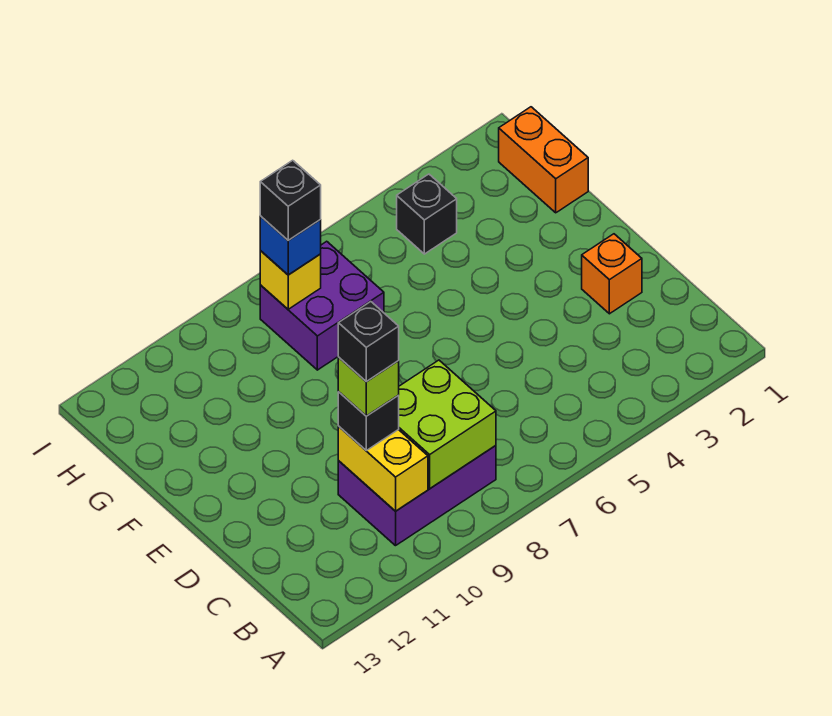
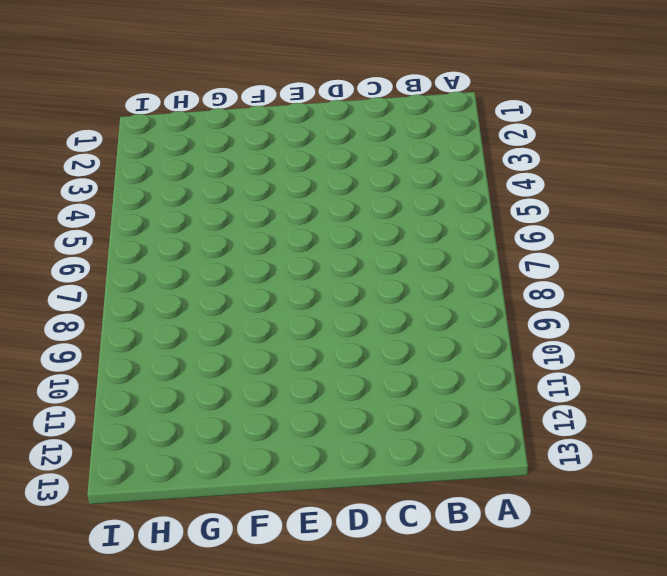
none -> purple brick B8:C10 level 1
none -> orange brick D2 level 1
none -> orange brick G1:H1 level 1

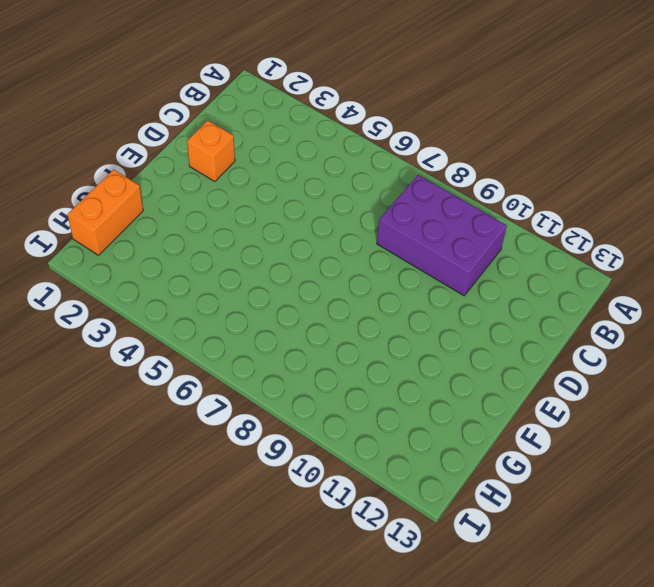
none -> purple brick G7:H8 level 1
none -> black brick H4 level 1
none -> lime brick B8:C9 level 2

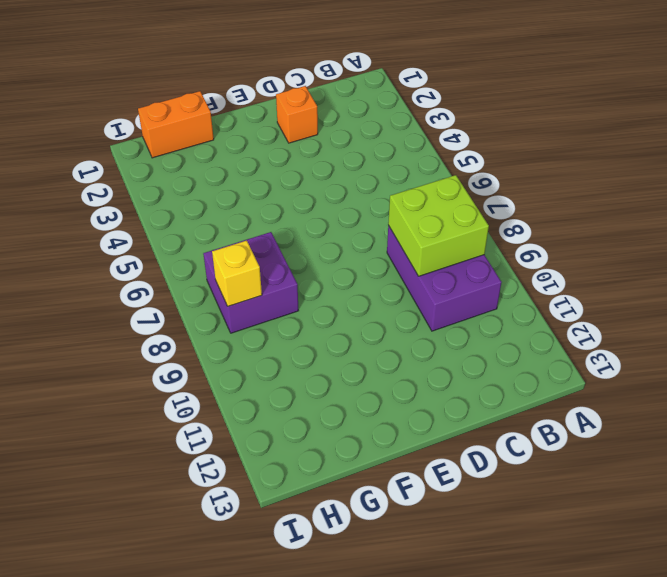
none -> black brick H4 level 1
none -> yellow brick B10:C10 level 2
none -> black brick C10 level 3

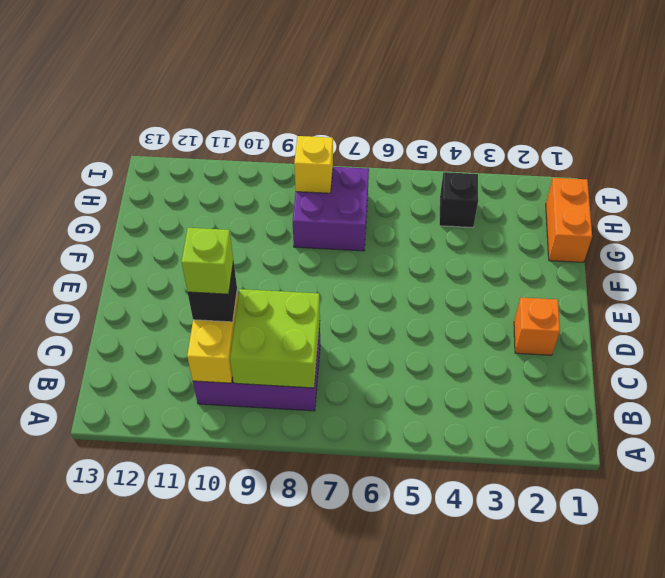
none -> blue brick H8 level 3
none -> black brick H8 level 4
none -> black brick C10 level 5

